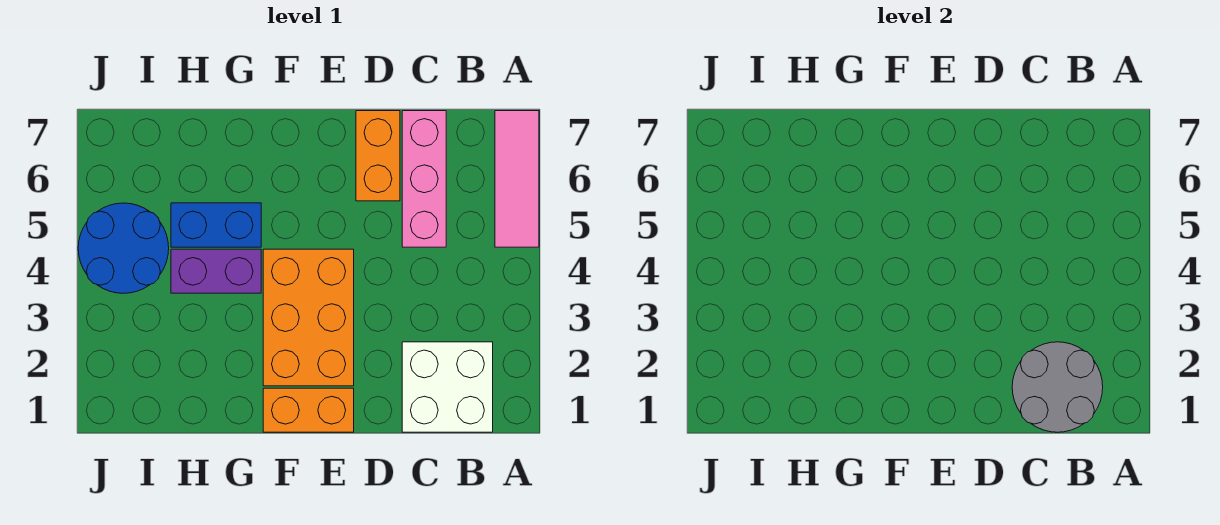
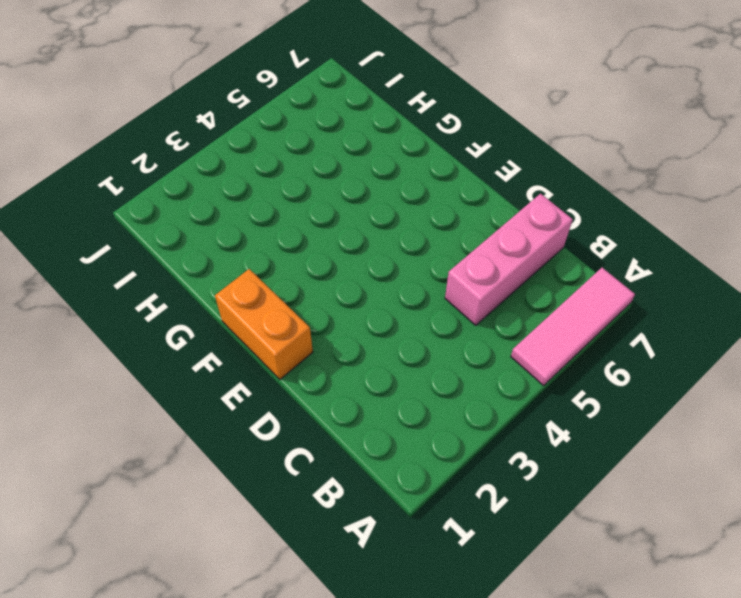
none -> white brick B1:C2 level 1
none -> orange brick D6:D7 level 1

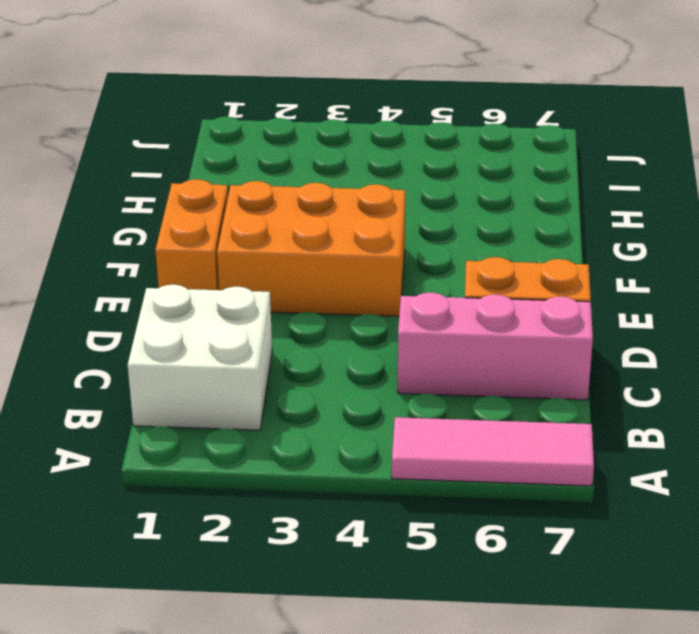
none -> purple brick G4:H4 level 1
none -> blue brick G5:H5 level 1

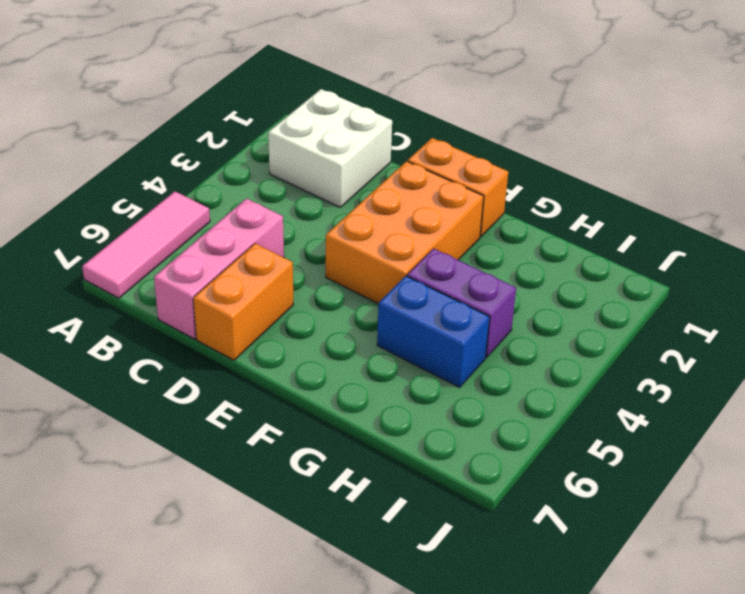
none -> blue round brick I4:J5 level 1
none -> grey round brick B1:C2 level 2

